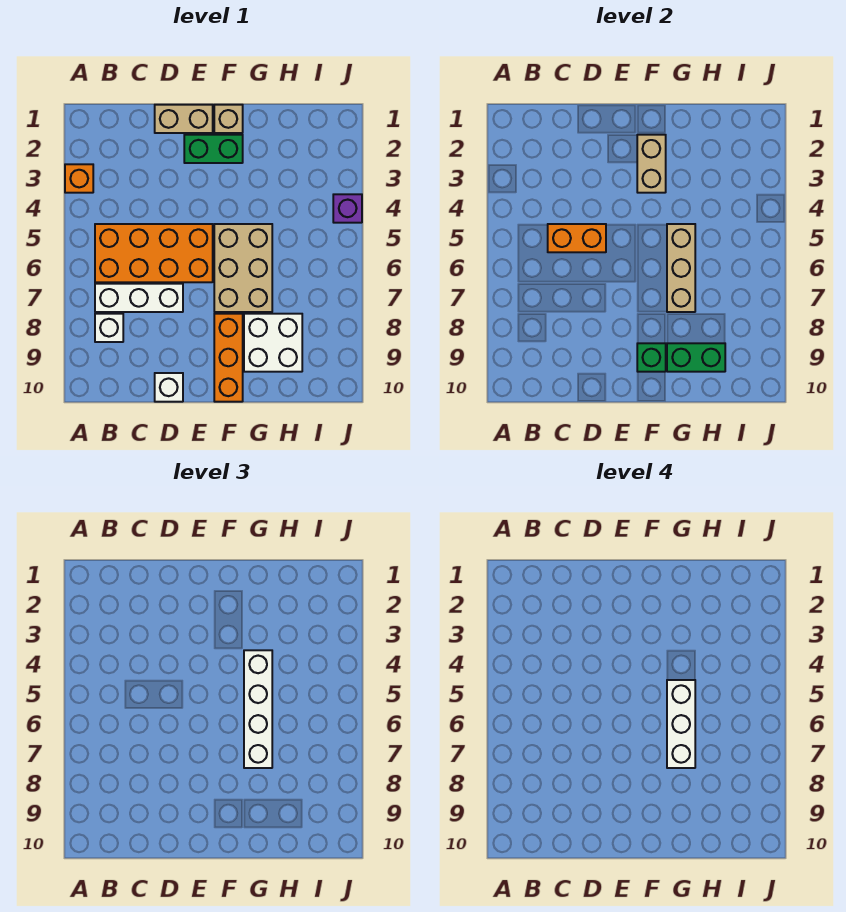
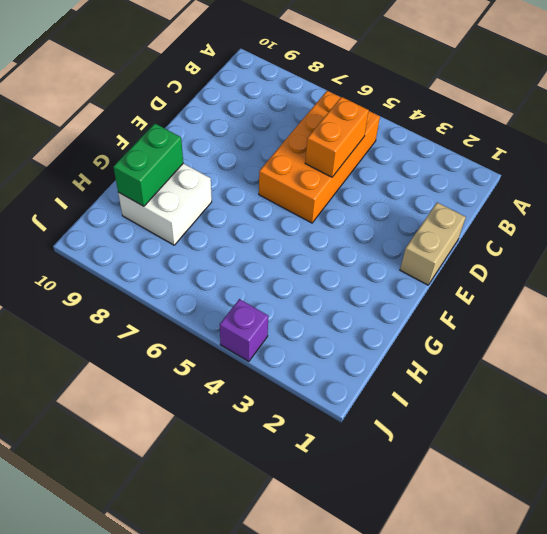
none -> orange brick A3 level 1
none -> white brick B7:D7 level 1
none -> white brick B8 level 1

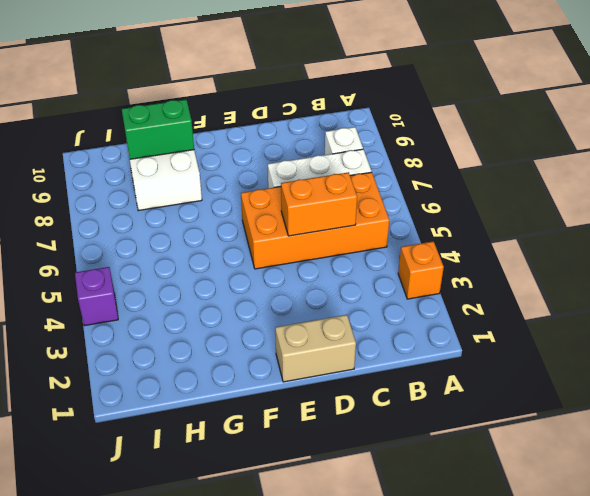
none -> white brick D10 level 1
none -> green brick E2:F2 level 1
none -> tan brick F1 level 1

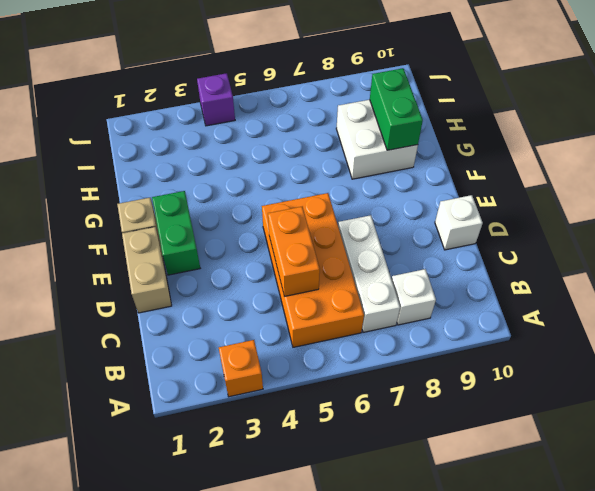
none -> tan brick F5:G7 level 1
none -> orange brick F8:F10 level 1
none -> tan brick F2:F3 level 2

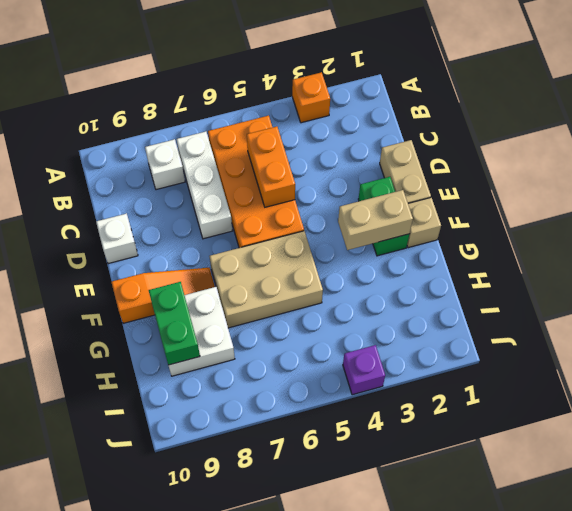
orange slope F8:F10 level 1 top 10 -> orange brick F8:F10 level 1
none -> green brick F9 level 2
none -> tan brick G5:G7 level 2
none -> white brick G4:G7 level 3

